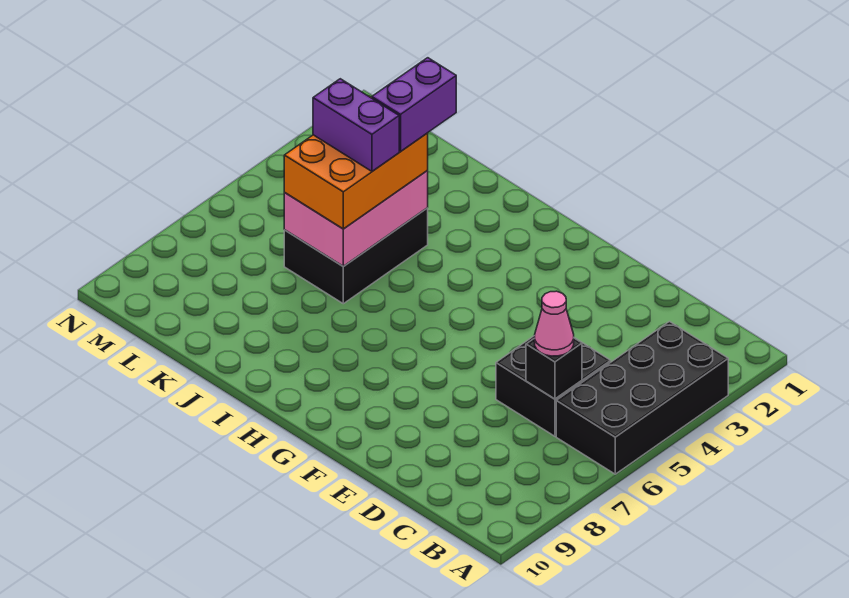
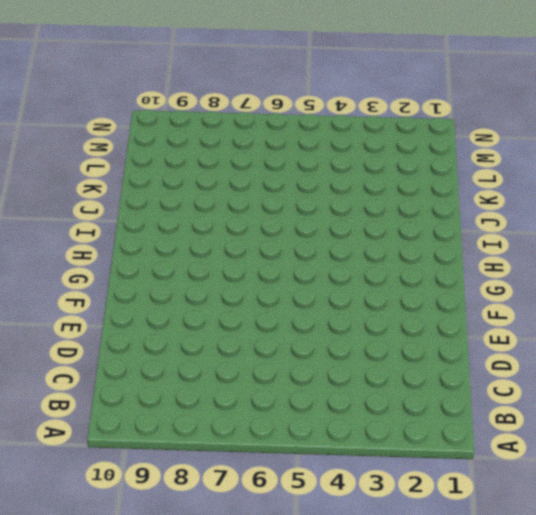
none -> black brick A3:B6 level 1
none -> black brick C5:D6 level 1

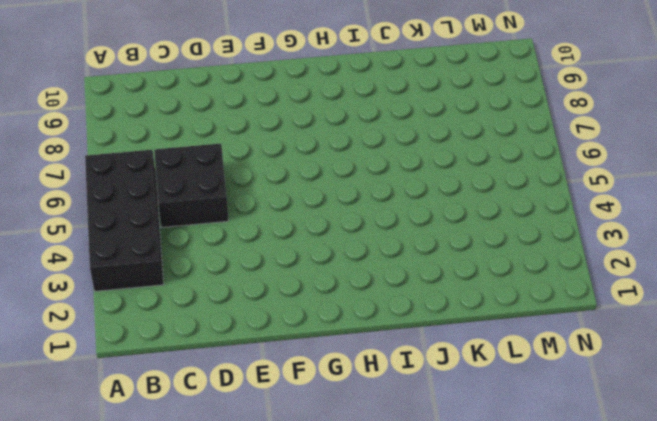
none -> black brick J4:K6 level 1
none -> black brick C6 level 2

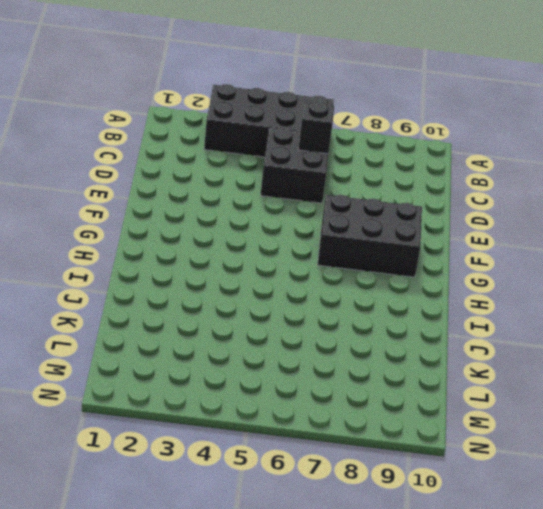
black brick F7:G9 level 1 -> black brick J4:K6 level 1
none -> pink brick J4:K6 level 2
none -> pink cone C6 level 3

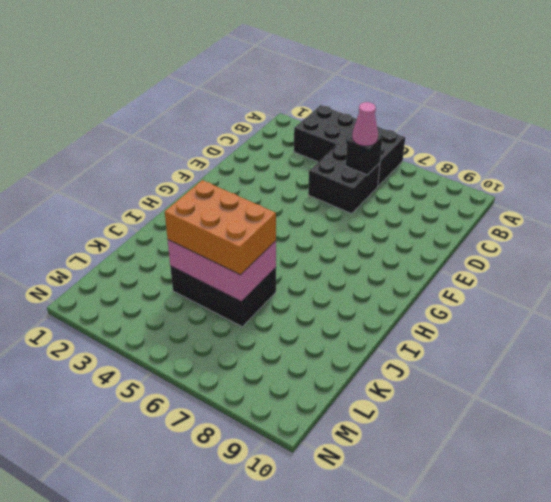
none -> purple brick J3:J4 level 4
none -> purple brick J5:K5 level 4

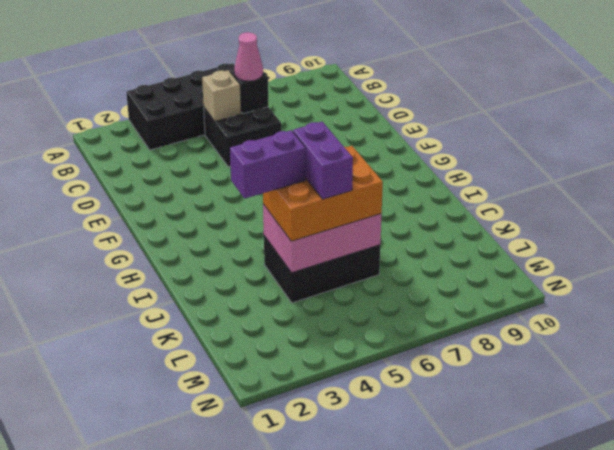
tan brick C5 level 2 -> none

